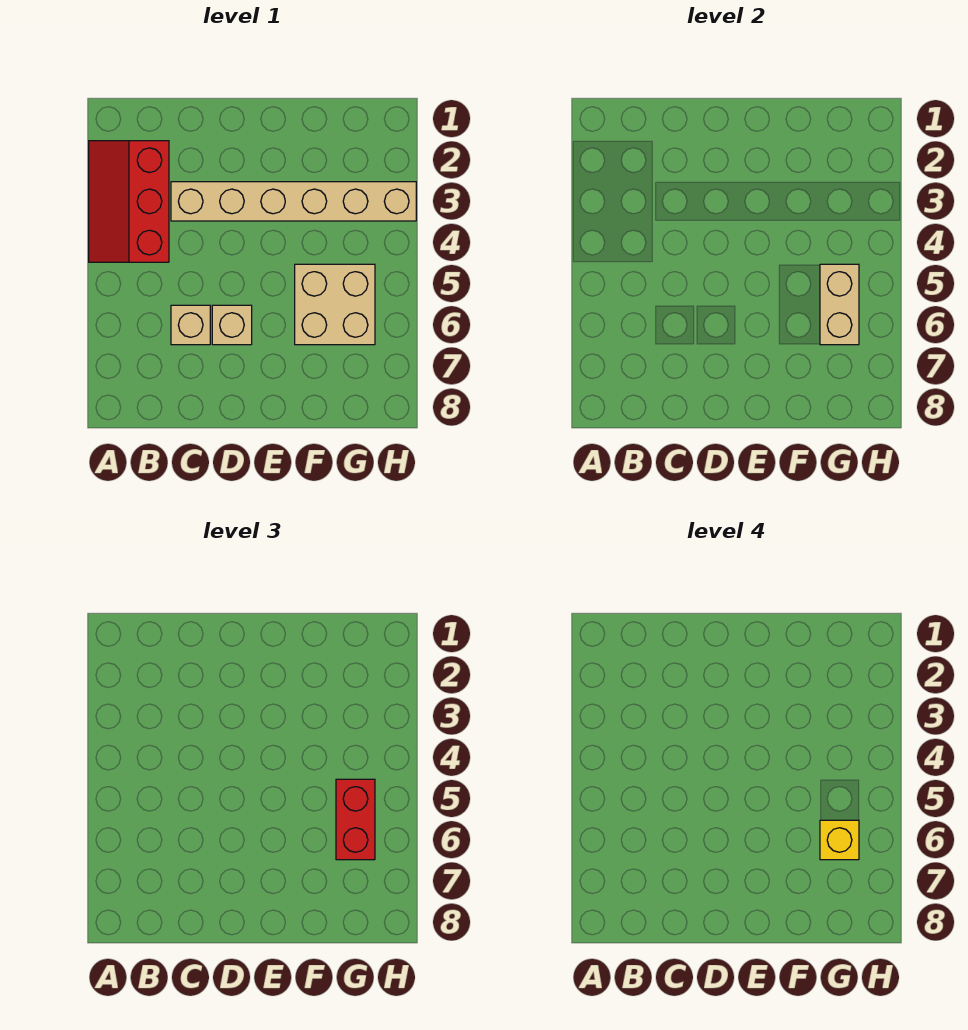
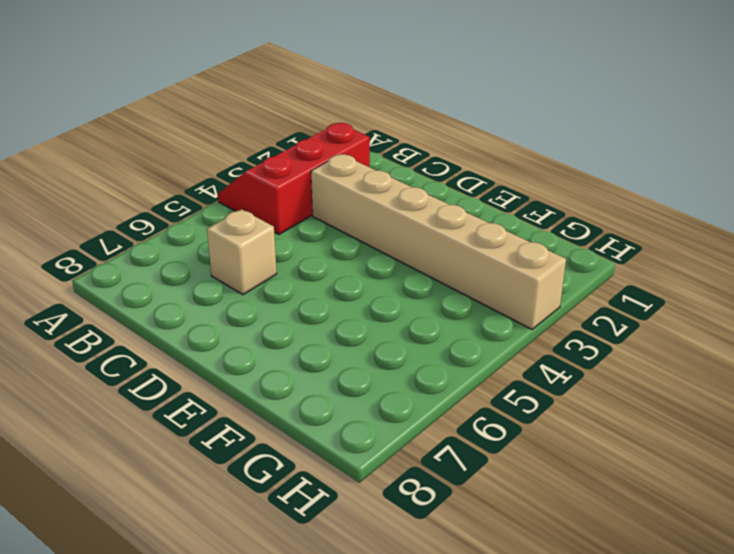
none -> tan brick D6 level 1
none -> tan brick F5:G6 level 1

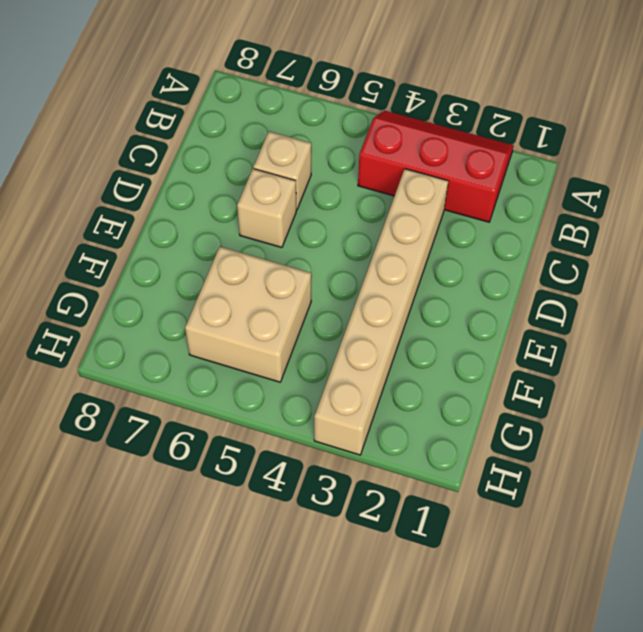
none -> tan brick G5:G6 level 2
none -> red brick G5:G6 level 3

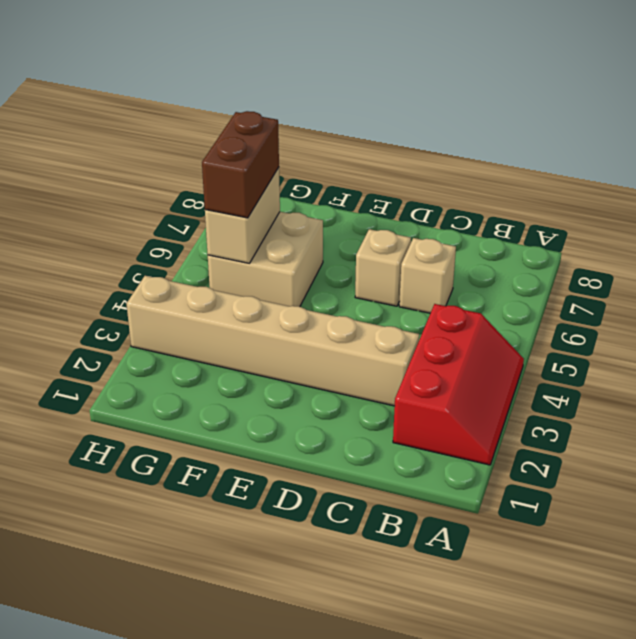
brown brick G5:G6 level 3 -> red brick G5:G6 level 3
none -> yellow brick G6 level 4

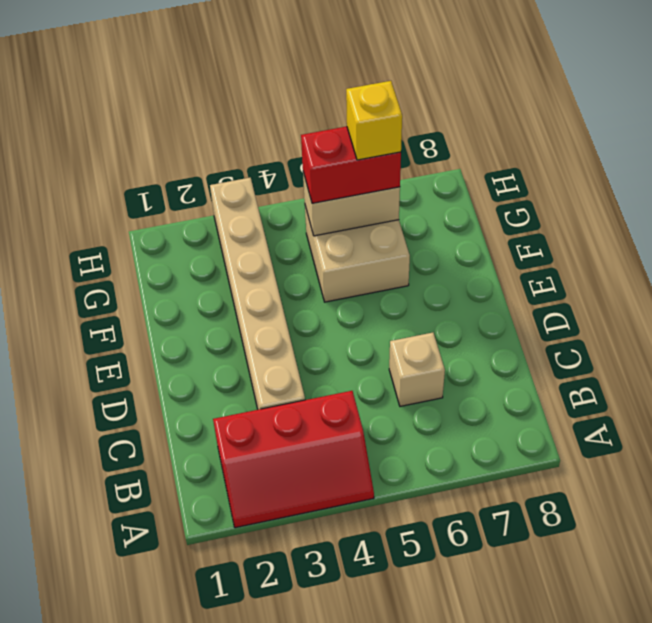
none -> tan brick D6 level 1

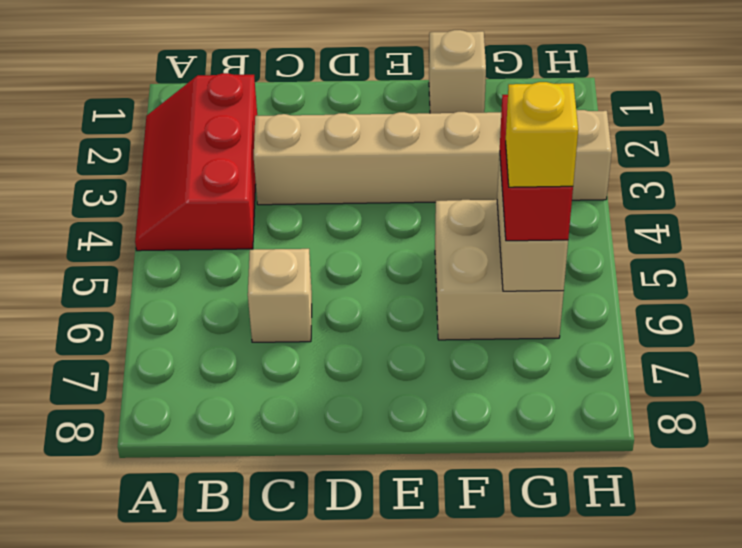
tan brick F1 level 1 -> tan brick D6 level 1

